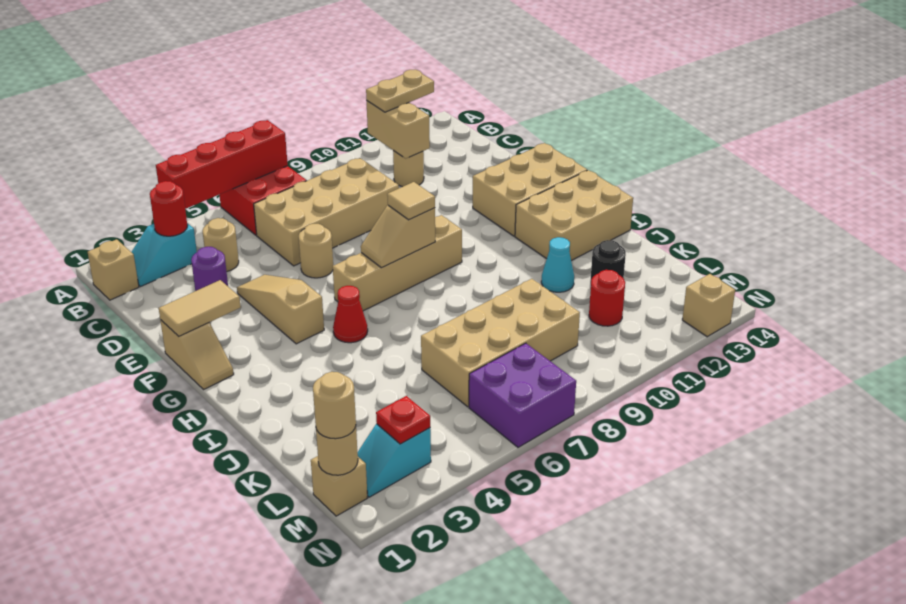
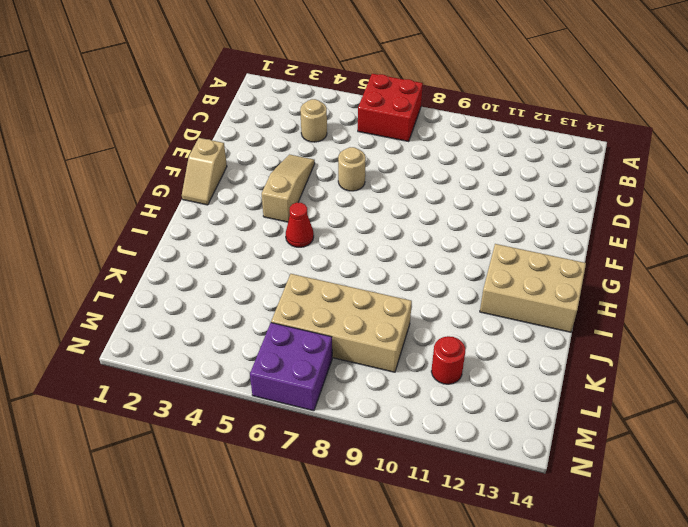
none -> tan brick B1 level 1
none -> cyan slope B2:B3 level 1 top 3
none -> tan brick C6:D9 level 1
none -> tan round brick C11 level 1

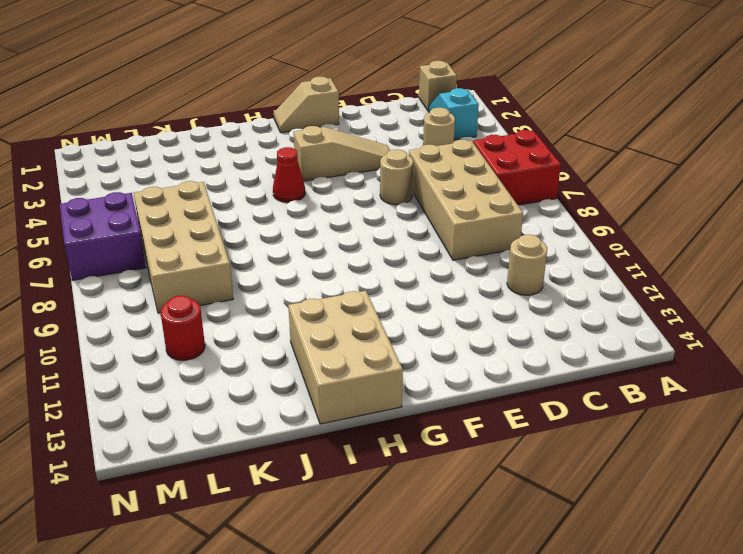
none -> purple round brick D3 level 1
none -> tan brick F12:G14 level 1
none -> tan brick G6:G9 level 1
none -> cyan cone J11 level 1

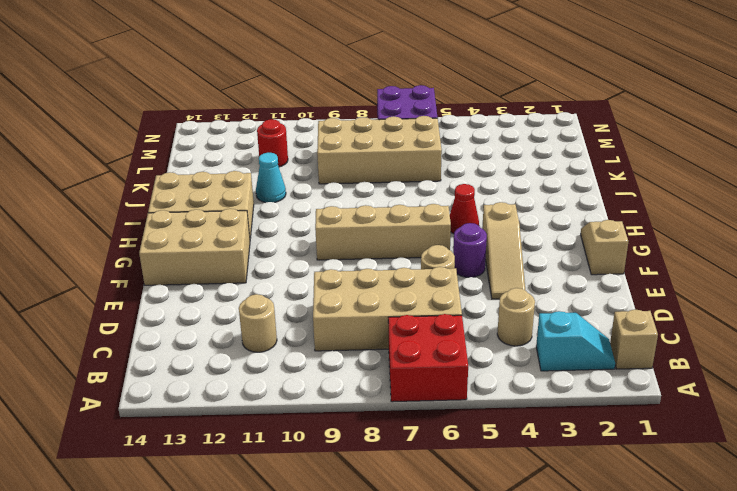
purple round brick F5 level 1 -> purple round brick D3 level 1
none -> black round brick K12 level 1
none -> tan brick M1 level 1
none -> cyan slope M2:M3 level 1 top 3
none -> tan brick N13 level 1

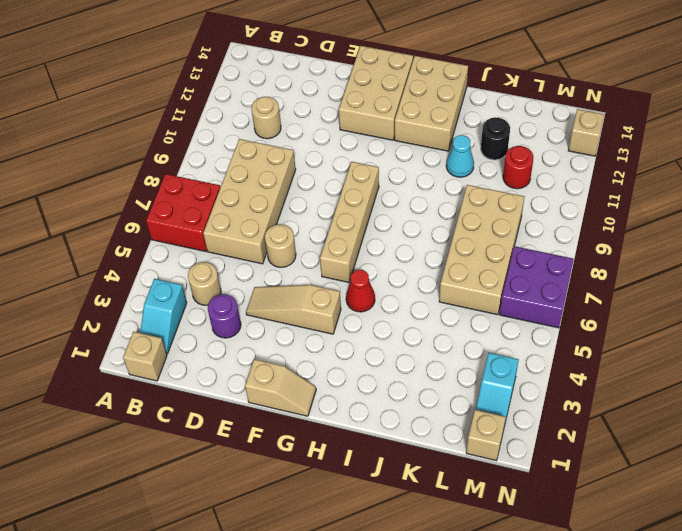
none -> red brick A4:A7 level 2
none -> red round brick B3 level 2
none -> tan brick B11:C11 level 2
none -> tan tile F1:F2 level 2

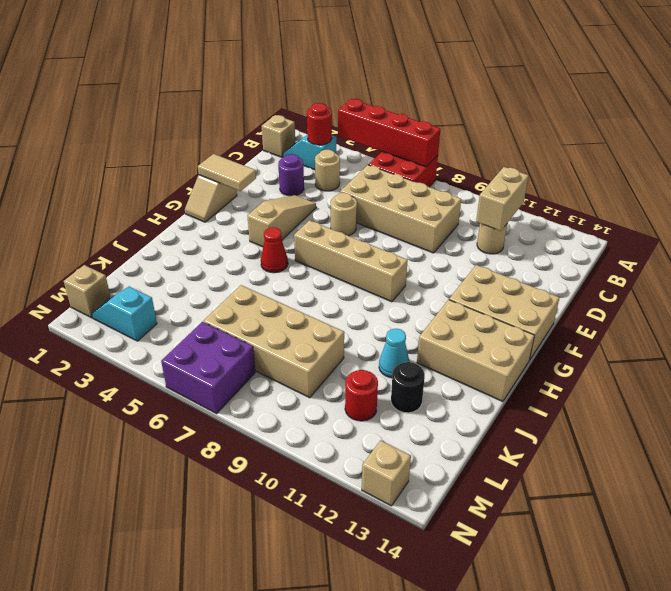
none -> tan slope G7:G8 level 2 top 8
none -> tan round brick M1 level 2
none -> red plate M3 level 2
none -> tan plate B11:B12 level 3

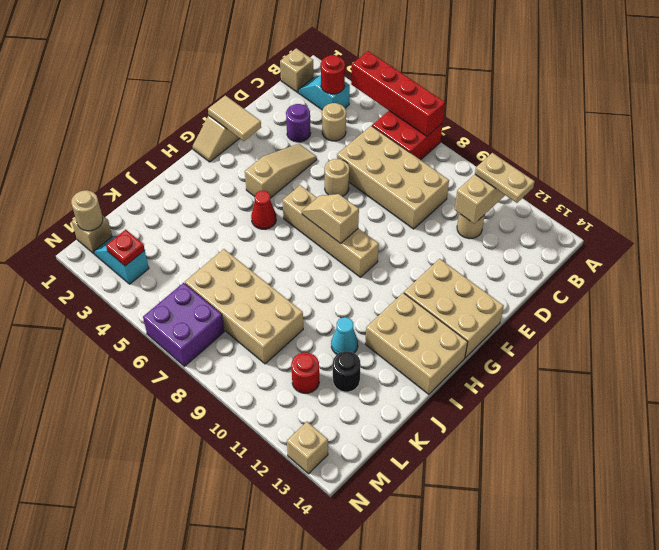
none -> tan tile G8 level 3
none -> tan round brick M1 level 3

